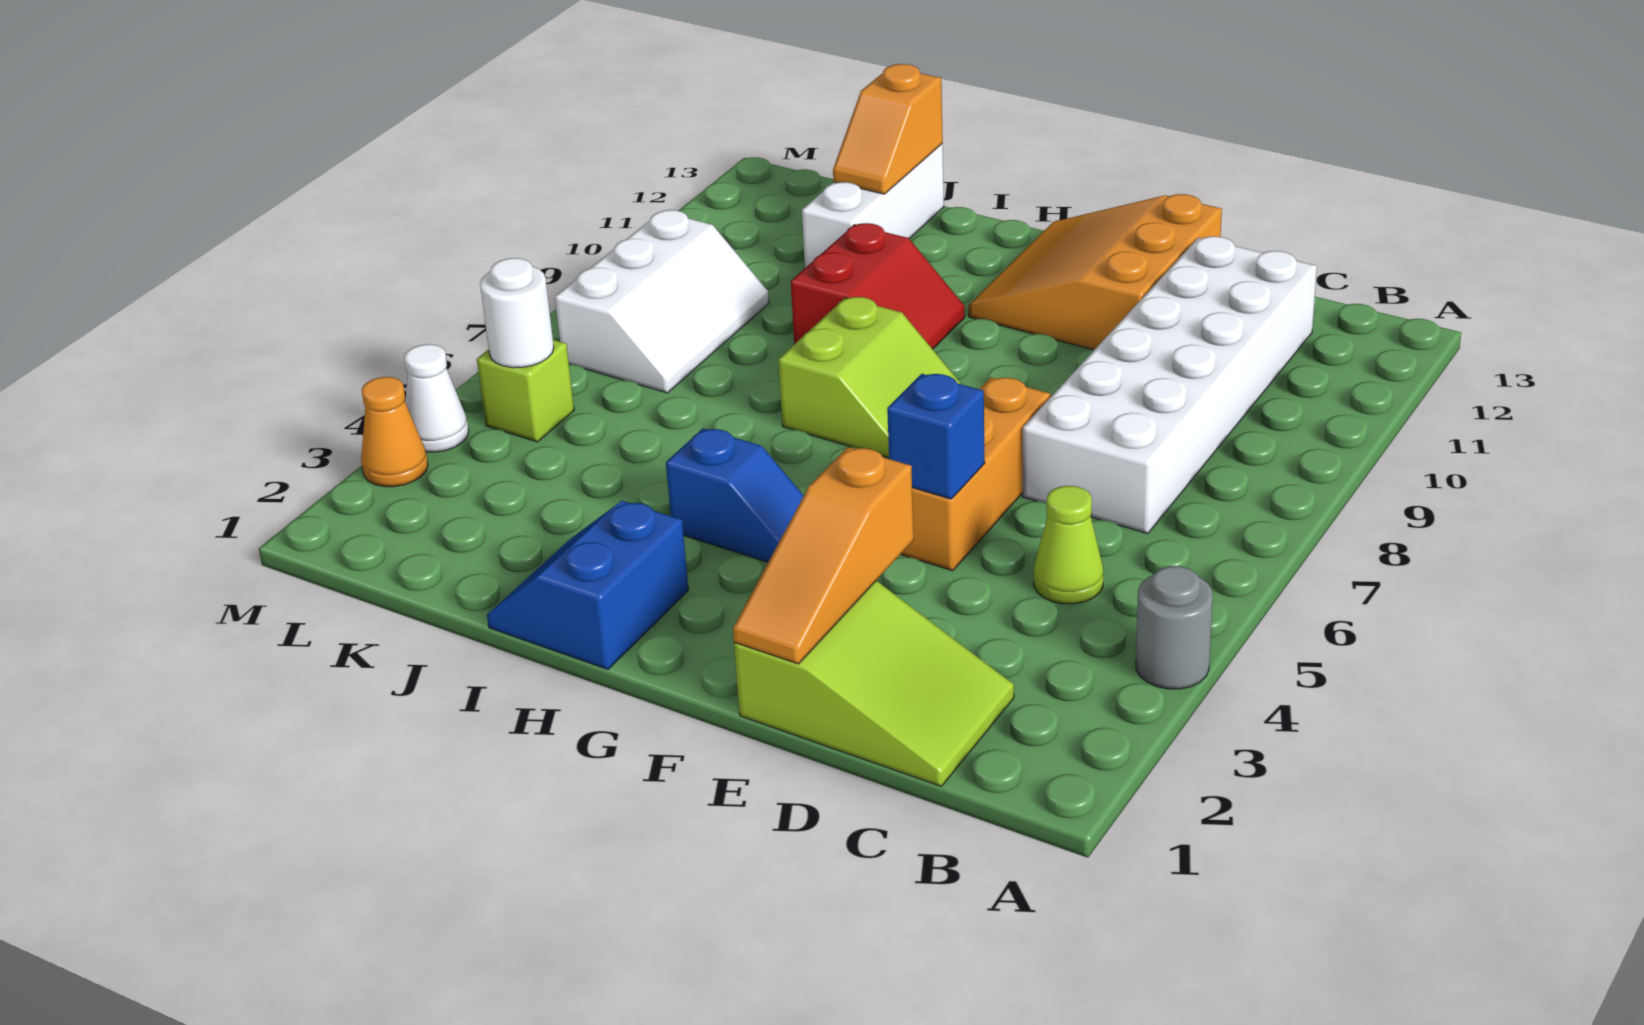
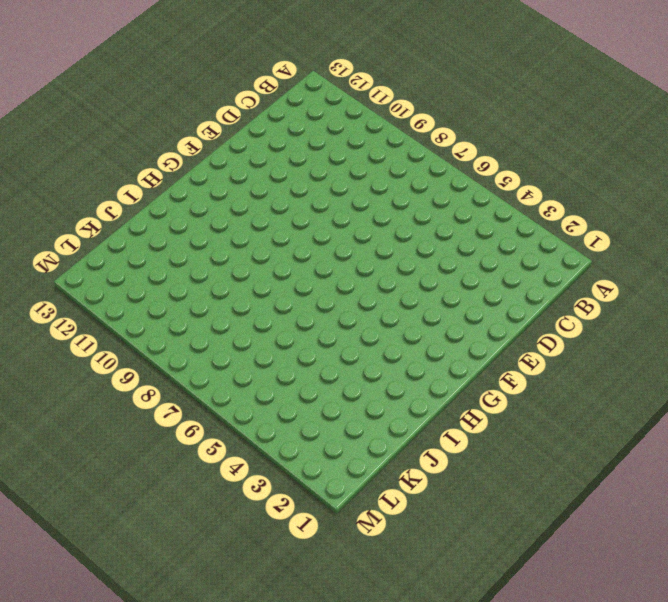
none -> grey round brick A4 level 1
none -> lime slope C1:E2 level 1 top E
none -> lime cone C5 level 1

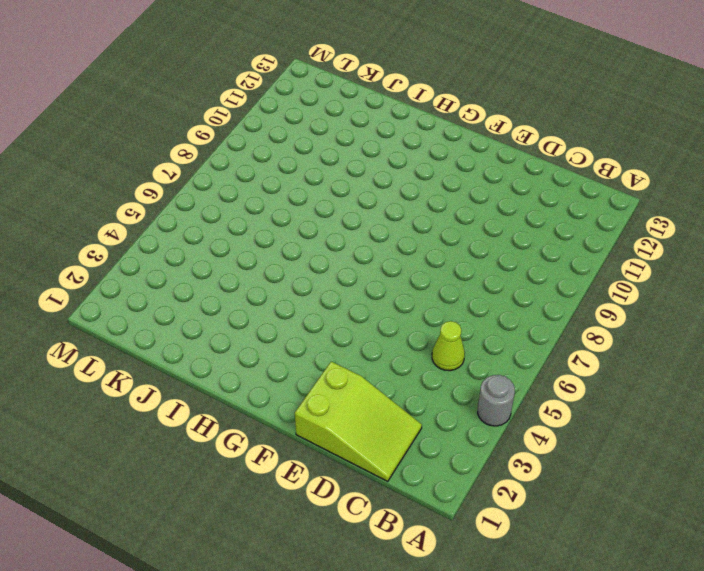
none -> white brick C7:D12 level 1
none -> orange brick E5:E7 level 1
none -> orange slope E11:G13 level 1 top E

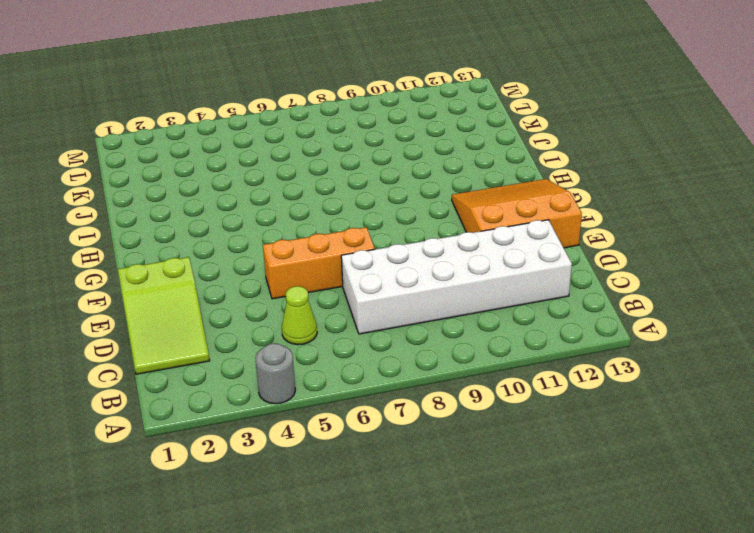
none -> blue slope G4:H4 level 1 top H
none -> lime slope G7:H8 level 1 top H
none -> blue slope H1:I2 level 1 top H

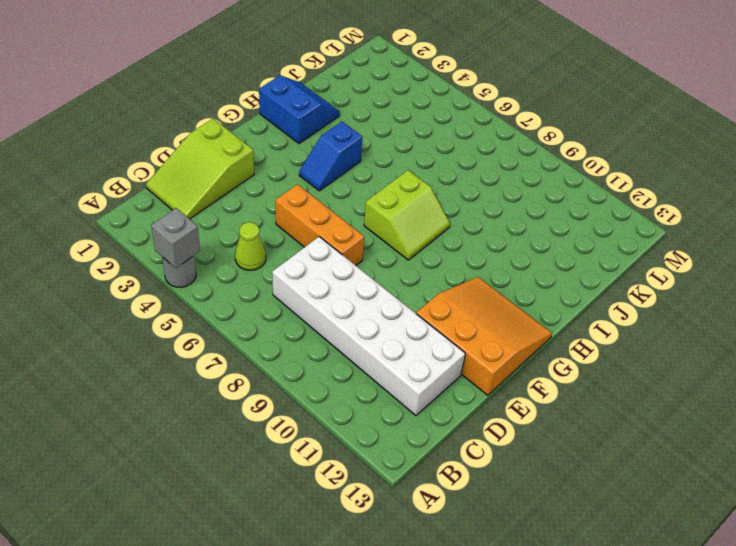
grey brick A4 level 2 -> none
lime slope G7:H8 level 1 top 7 -> lime slope G7:H8 level 1 top H
none -> red slope H9:I10 level 1 top I
none -> white brick J11:J13 level 1
none -> white slope K7:L9 level 1 top L

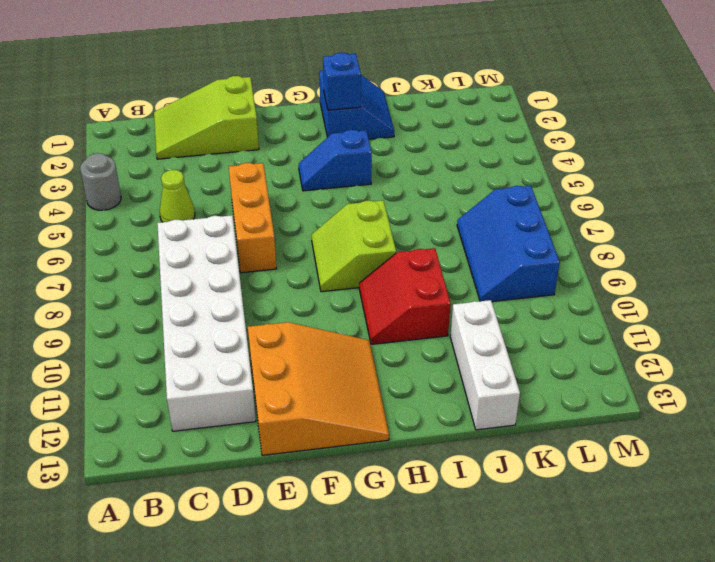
blue brick H2 level 2 -> blue brick E5 level 2
blue slope K7:L9 level 1 top L -> white slope K7:L9 level 1 top L
none -> lime brick L5 level 1
none -> orange cone M3 level 1
none -> white cone M4 level 1

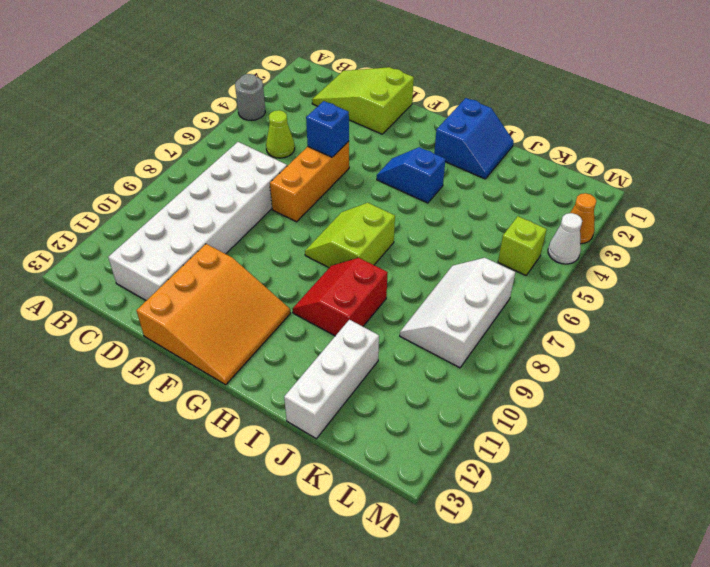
none -> orange slope E1:E3 level 2 top 3
none -> orange slope J12:J13 level 2 top 13
none -> white round brick L5 level 2

